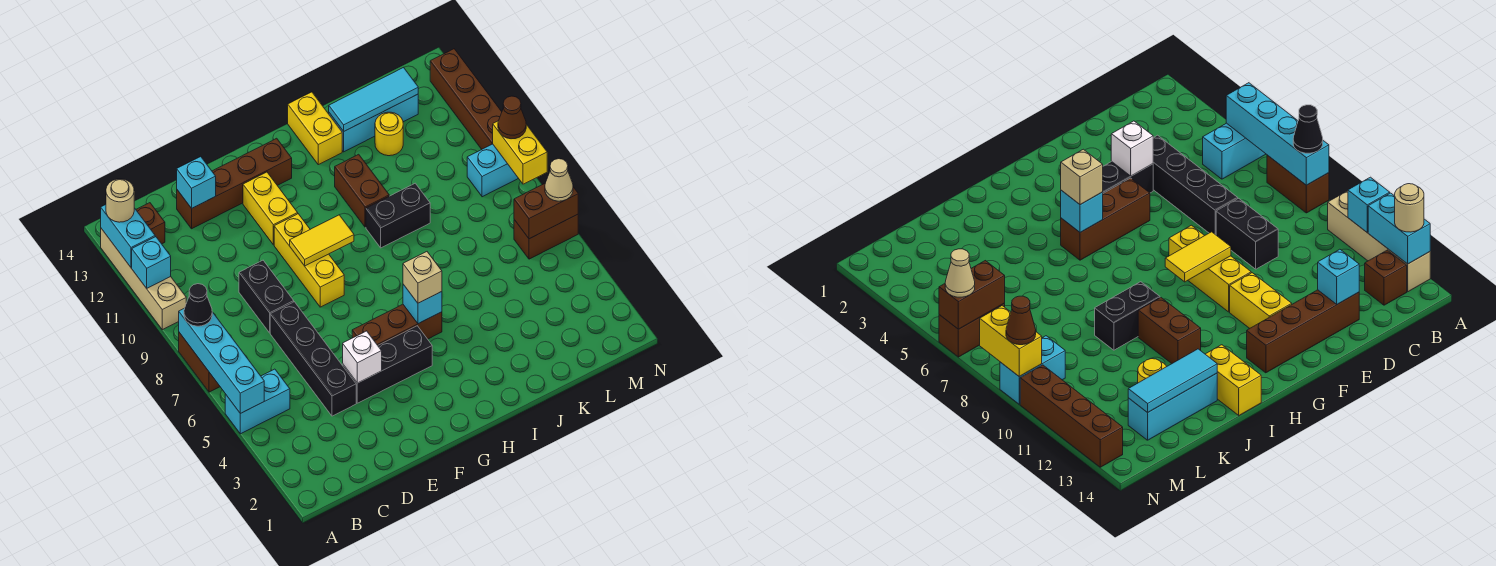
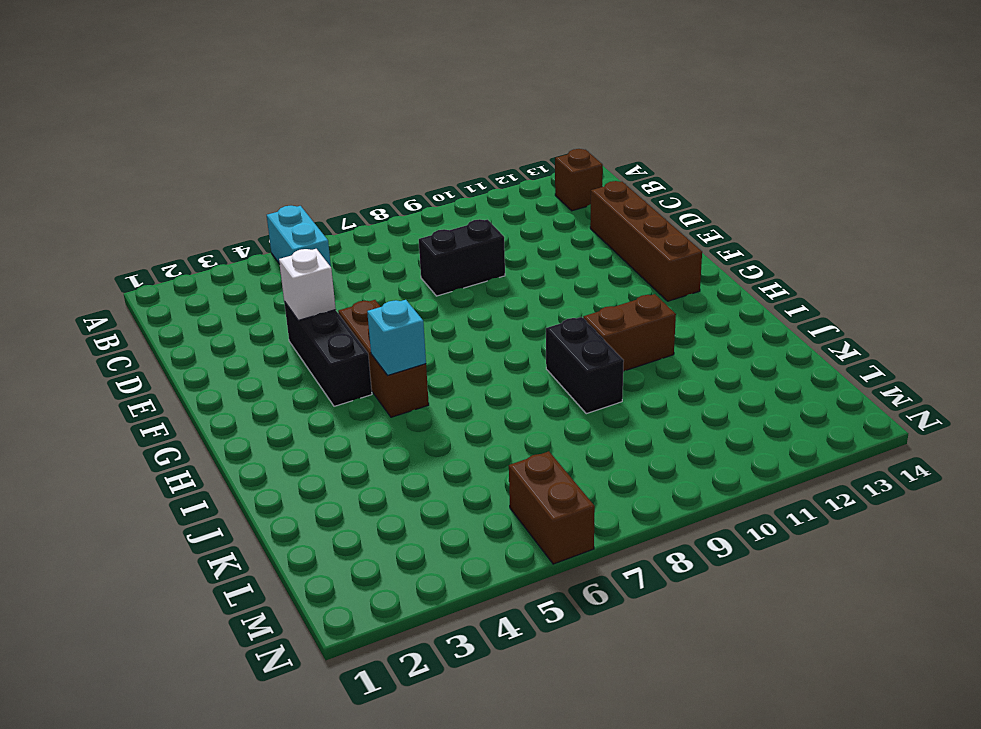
none -> brown brick A7:A8 level 1
none -> tan brick A10:A13 level 1
none -> black brick D4:D7 level 1
none -> yellow brick F8:F10 level 1

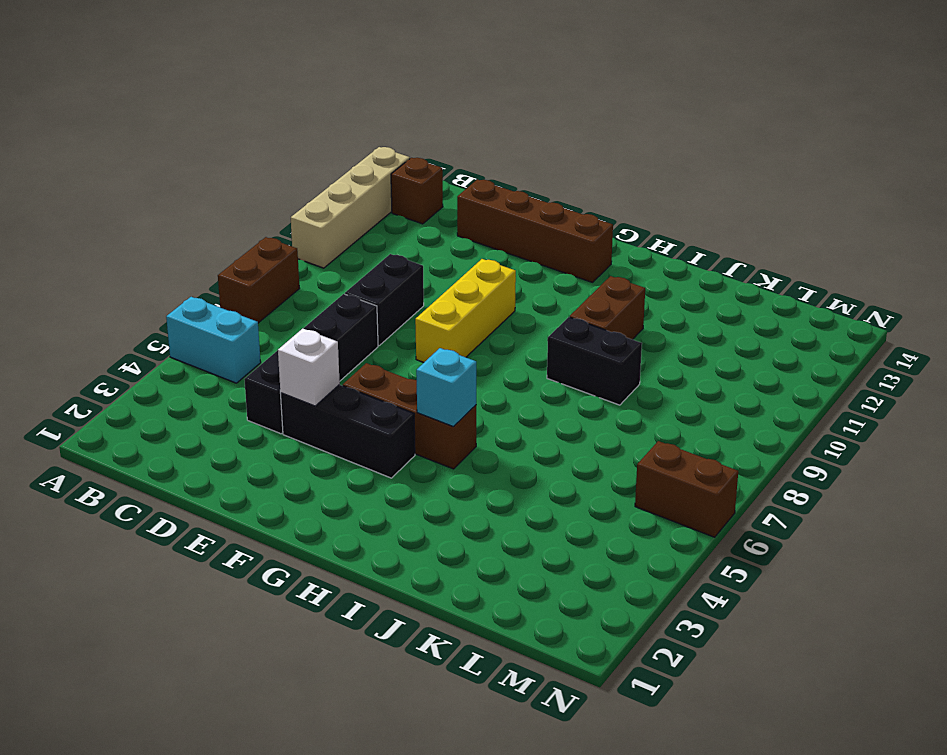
none -> yellow brick F11:F12 level 1
none -> yellow brick I13:I14 level 1
none -> cyan brick J13:L13 level 1
none -> yellow round brick K12 level 1

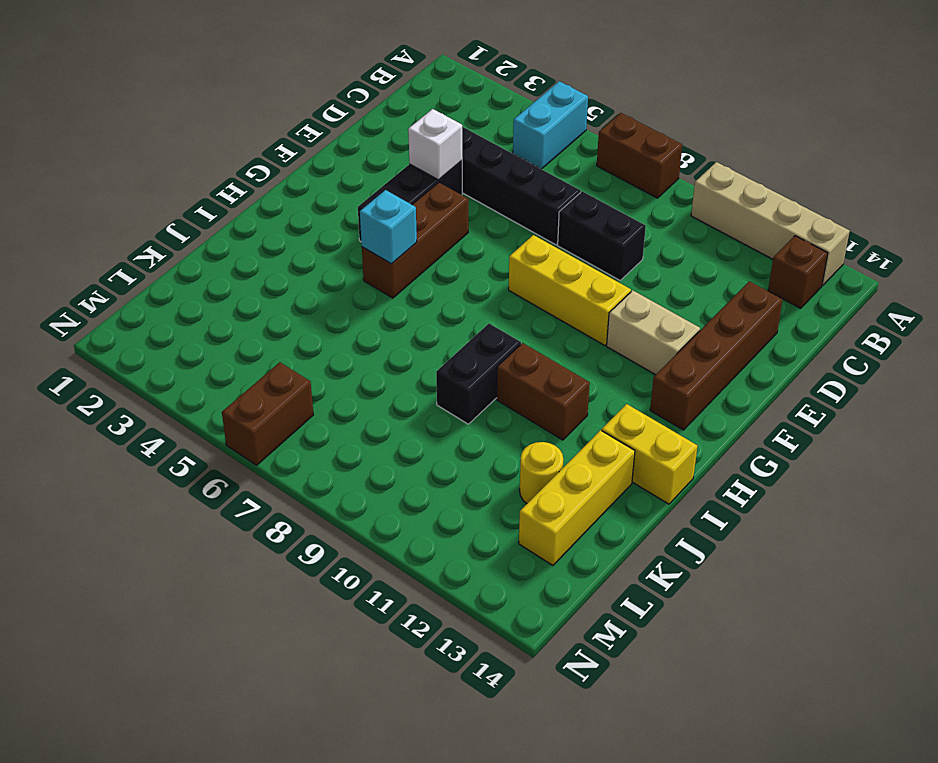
tan brick F11:F12 level 1 -> yellow brick F11:F12 level 1
yellow brick J13:L13 level 1 -> cyan brick J13:L13 level 1
none -> cyan brick M9:N9 level 1
none -> brown brick N10:N13 level 1
none -> cyan brick A5:A8 level 2
none -> cyan brick A11 level 2

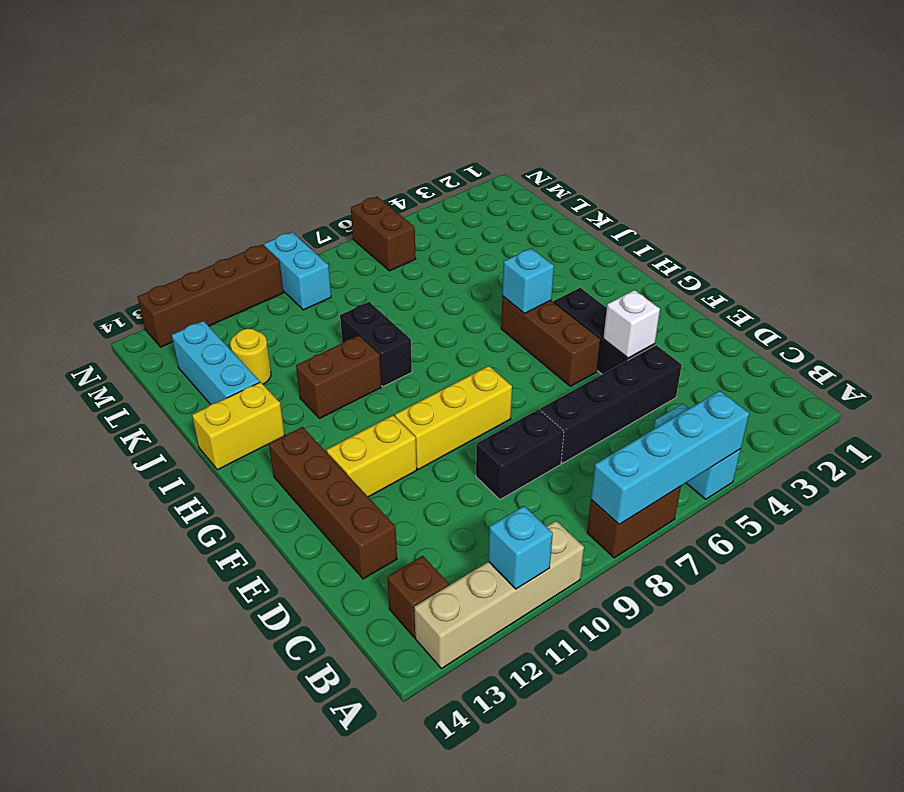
none -> cyan brick A12:A13 level 2
none -> cyan brick D13 level 2
none -> yellow tile F9:G9 level 2
none -> cyan tile J13:L13 level 2

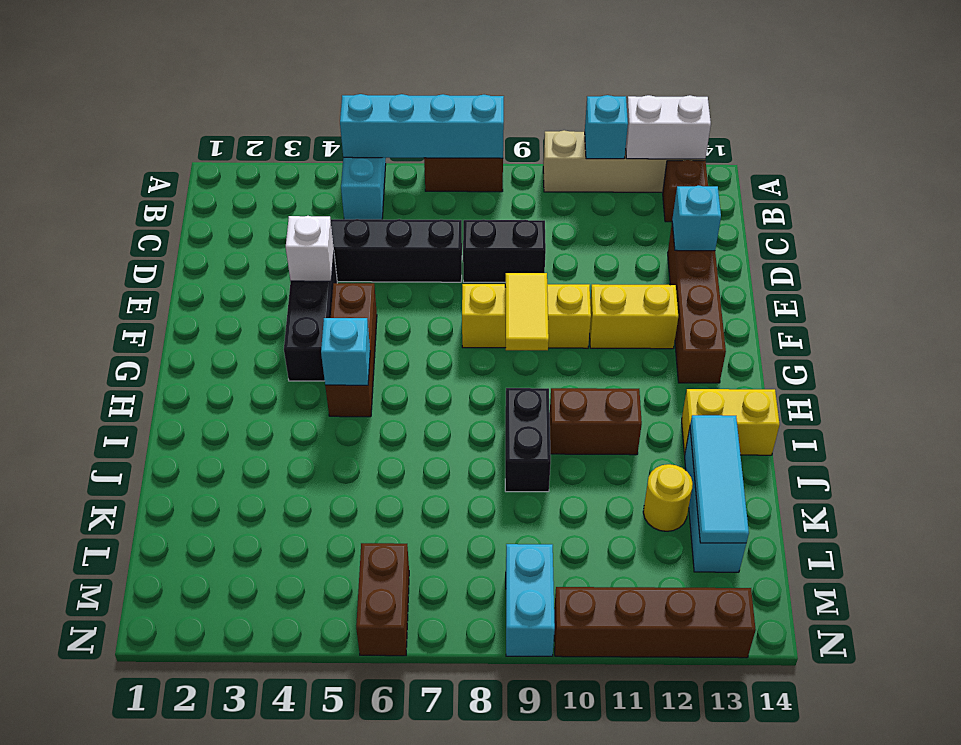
white brick A12:A13 level 2 -> cyan brick A12:A13 level 2
none -> brown brick M6:N6 level 2
none -> yellow brick N8:N9 level 2
none -> black cone A8 level 3
none -> tan round brick A13 level 3

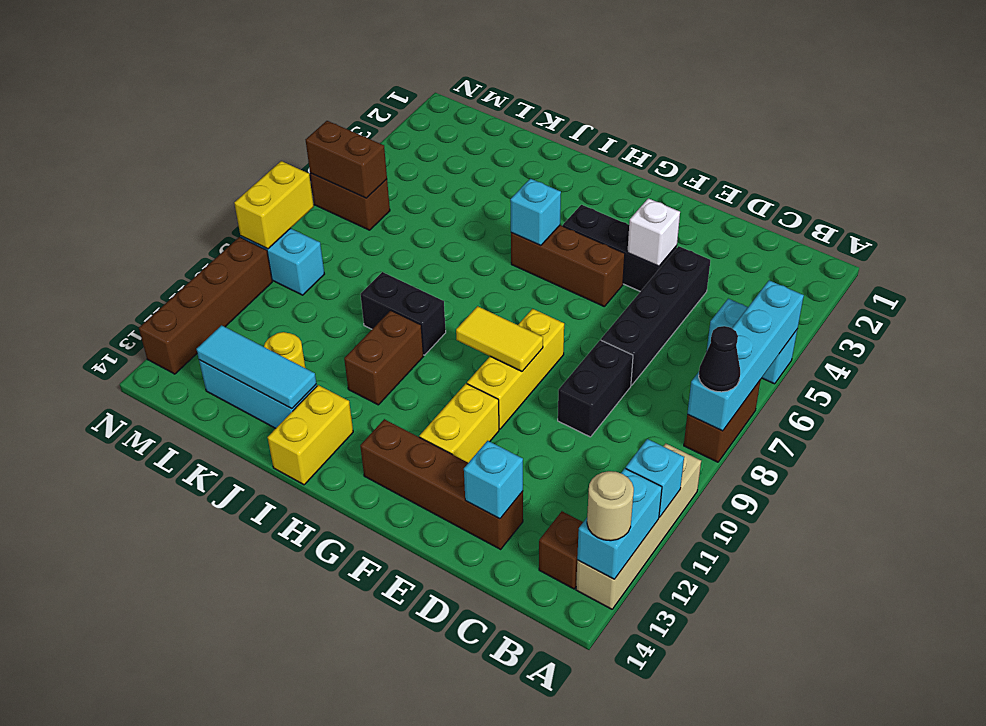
none -> tan brick H5 level 3
none -> tan cone N6 level 3
none -> brown cone N9 level 3

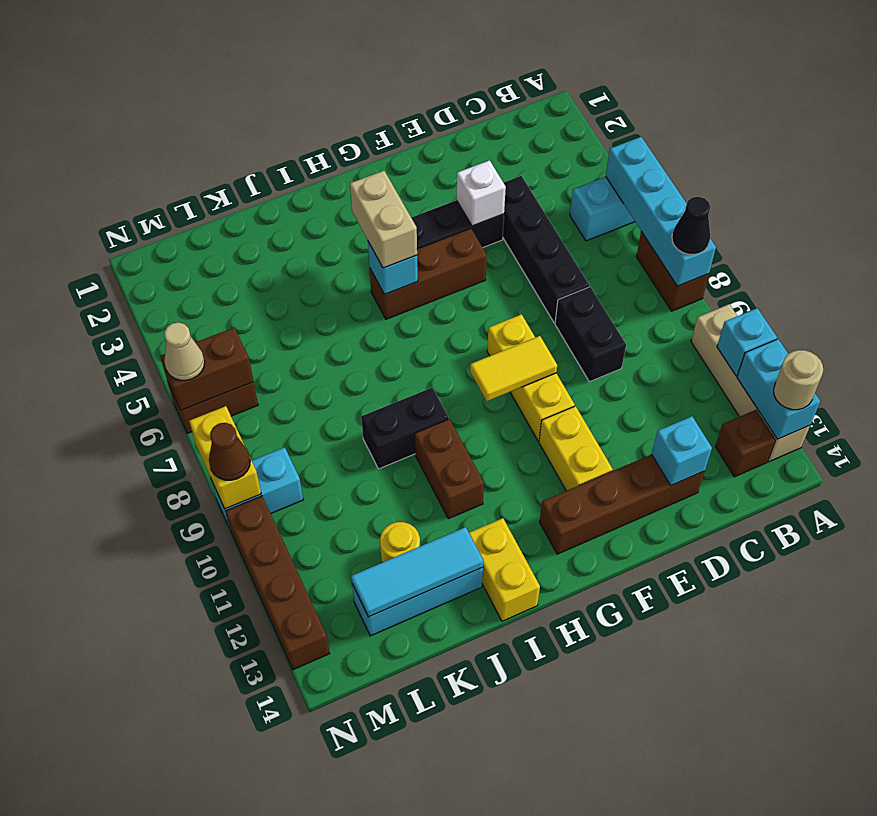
tan brick H4:H5 level 3 -> tan brick H5 level 3

